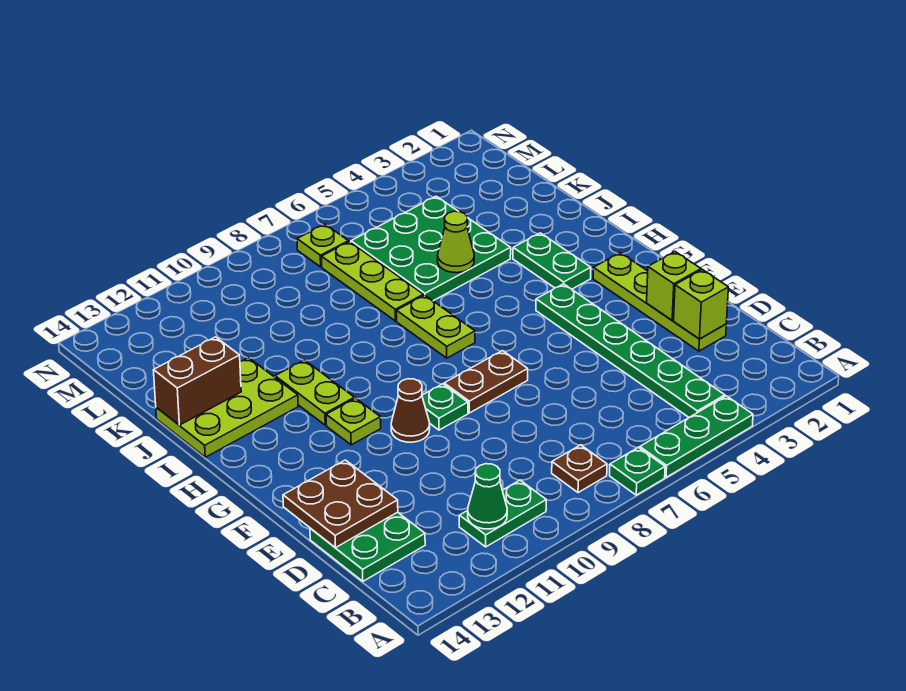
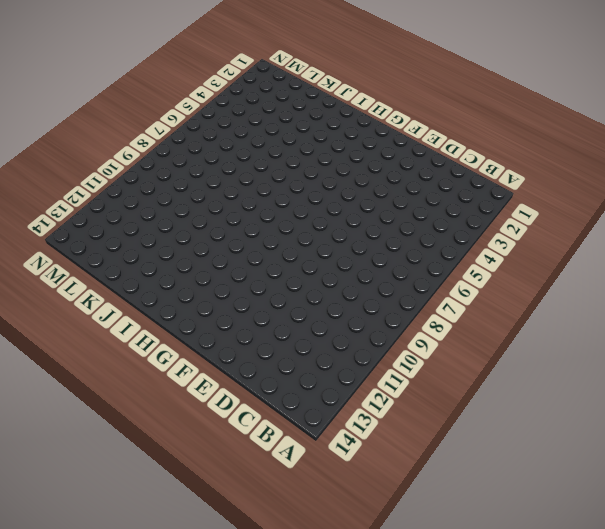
none -> green plate A4:A6 level 1
none -> green plate A7 level 1
none -> green plate B4:G4 level 1

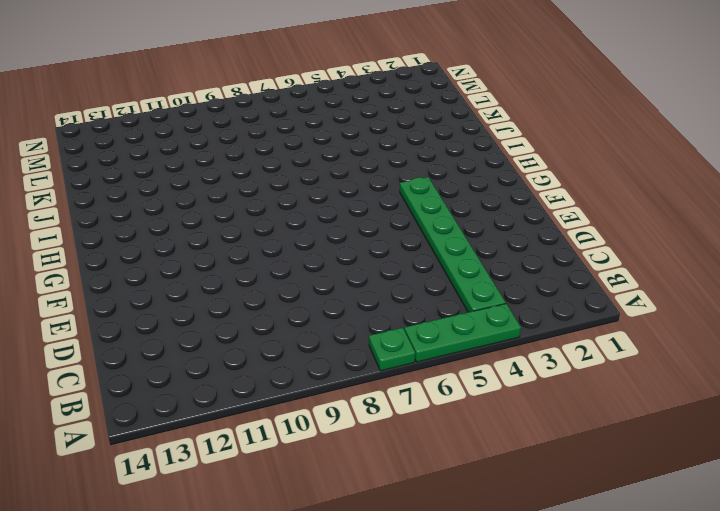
none -> brown plate B8 level 1
none -> green plate B10:B11 level 1
none -> green plate C13:D14 level 1

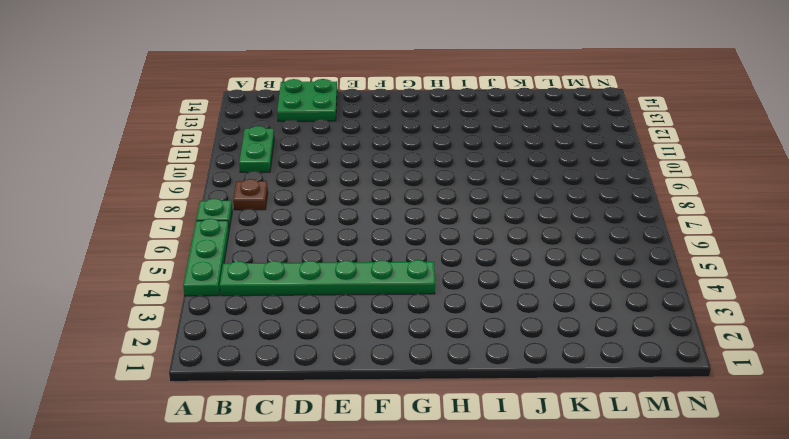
none -> lime plate D2:G2 level 1
none -> brown plate F7:F8 level 1
none -> green plate F9 level 1

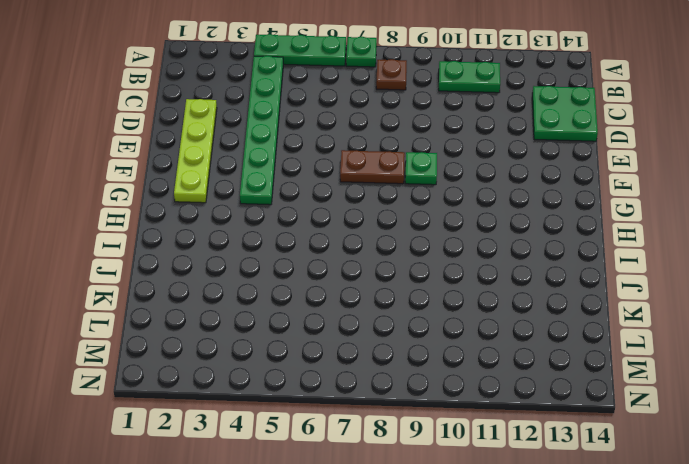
none -> brown cone F10 level 1
none -> lime plate G11 level 1
none -> green plate H3:I3 level 1

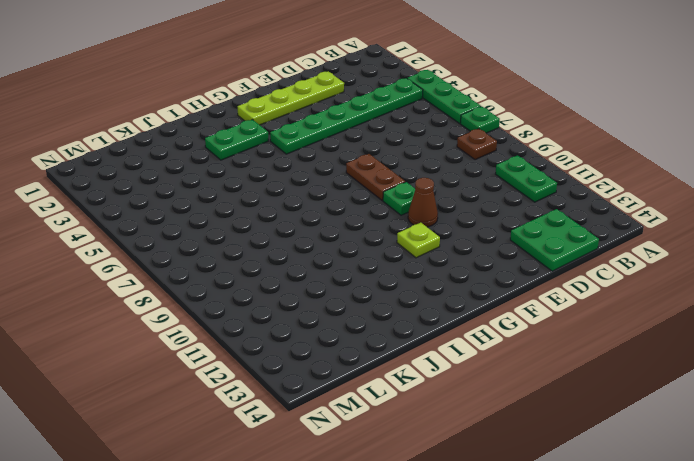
none -> lime plate H7:I7 level 1
none -> lime plate H11:I11 level 1
none -> lime plate I12:J14 level 1

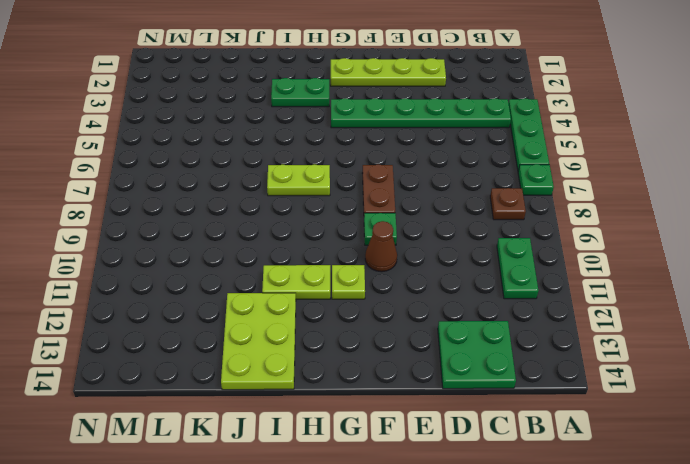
none -> green plate J4:L6 level 1
none -> lime plate J7:L7 level 1
none -> lime plate M7 level 1

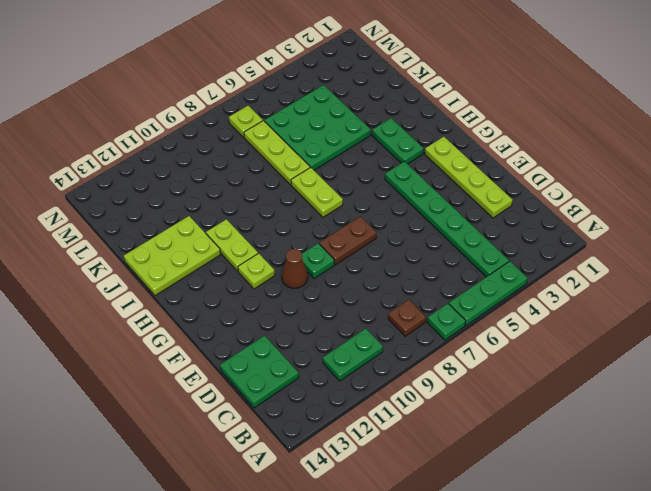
none -> green cone B11 level 2
none -> lime brick D2 level 2
none -> brown plate D13:E14 level 2

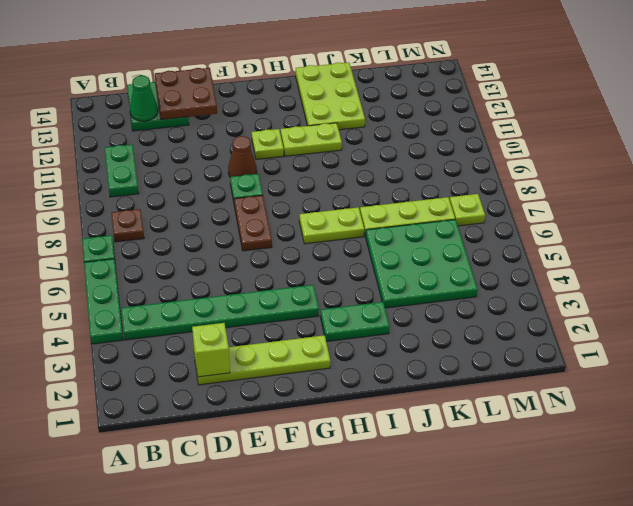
green cone C13 level 2 -> green cone B11 level 2
none -> lime brick E2 level 2
none -> lime cone J5 level 2
none -> brown brick J13:J14 level 2

